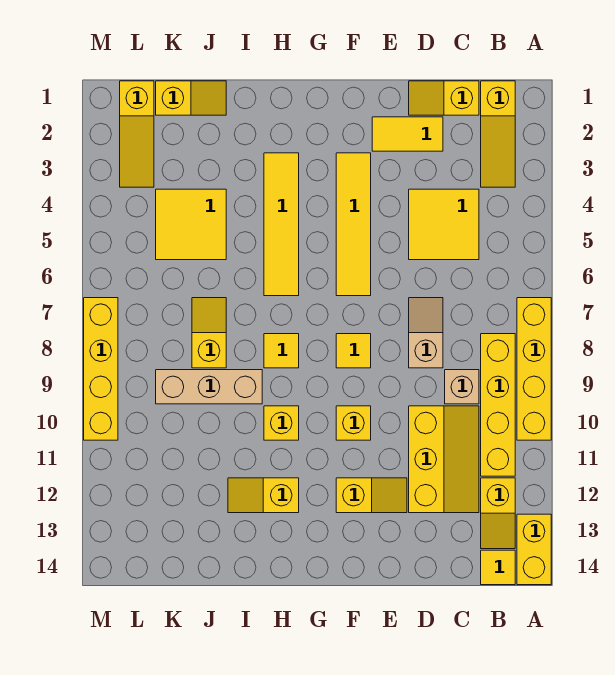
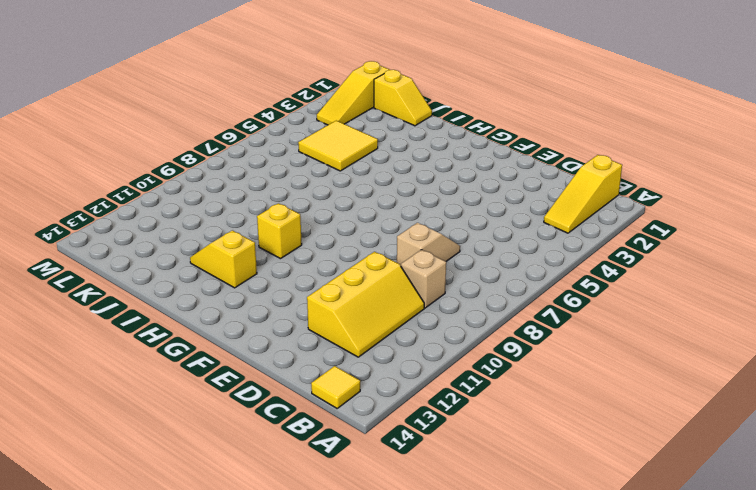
none -> yellow brick A7:A10 level 1
none -> yellow brick A13:A14 level 1
none -> yellow brick B8:B11 level 1

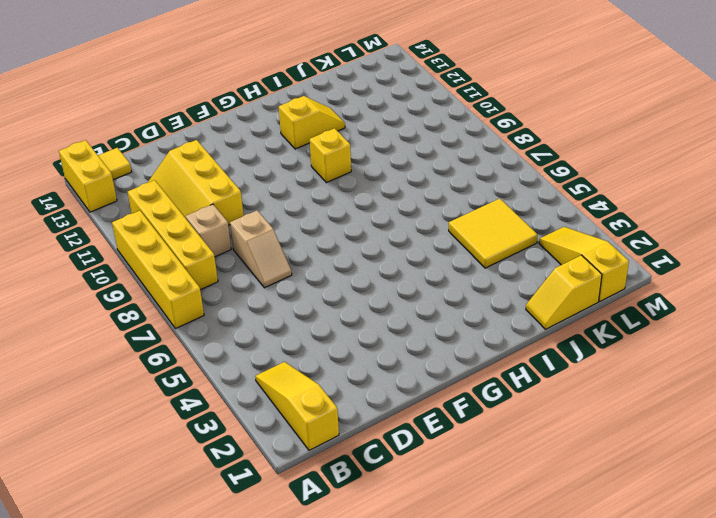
none -> yellow slope B12:B13 level 1 top 12
none -> yellow slope C1:D1 level 1 top C
none -> yellow tile C4:D5 level 1

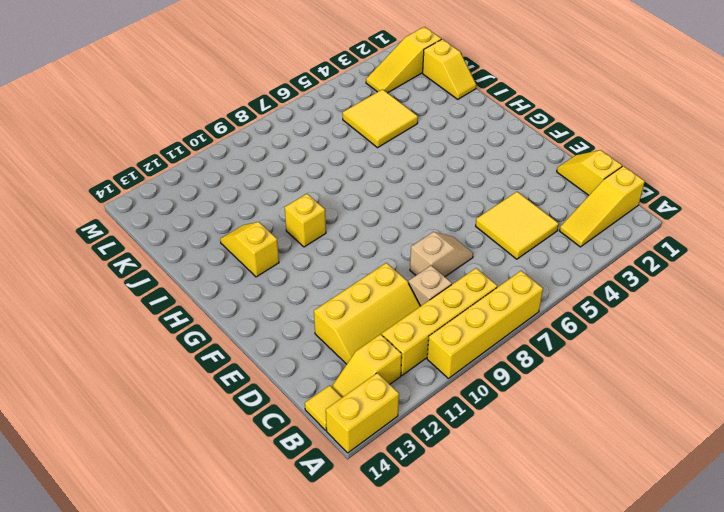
none -> yellow tile D2:E2 level 1
none -> yellow slope E12:F12 level 1 top F
none -> yellow tile F3:F6 level 1

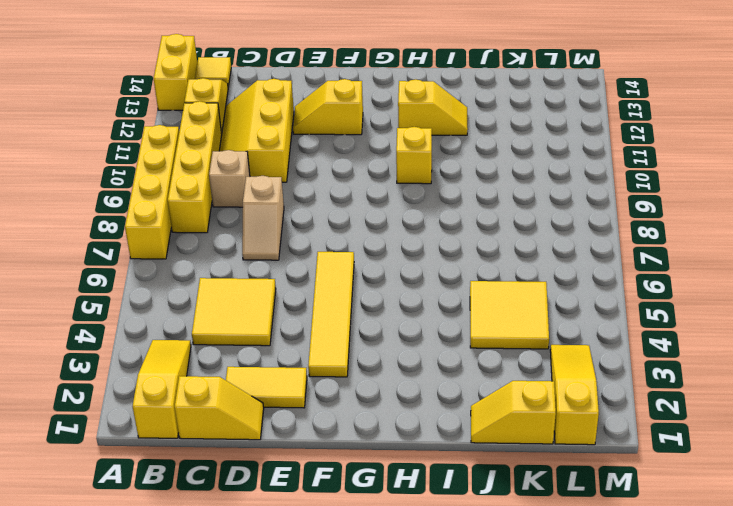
none -> yellow tile F8 level 1
none -> yellow brick F10 level 1
none -> yellow tile H3:H6 level 1

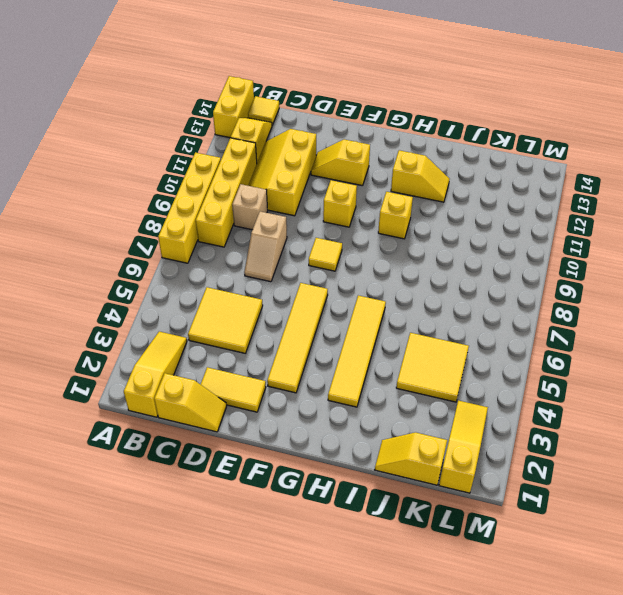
none -> yellow tile H8 level 1
none -> tan brick I9:K9 level 1
none -> yellow slope J7:J8 level 1 top 8

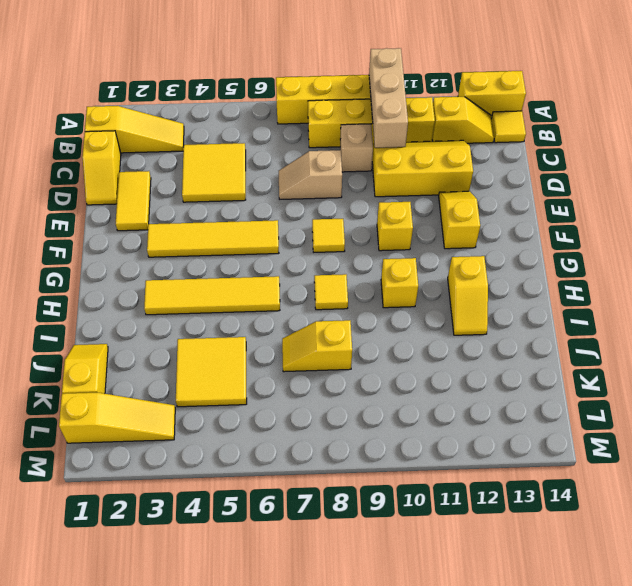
tan brick A10:C10 level 2 -> tan brick I9:K9 level 1
none -> yellow brick M7:M10 level 1

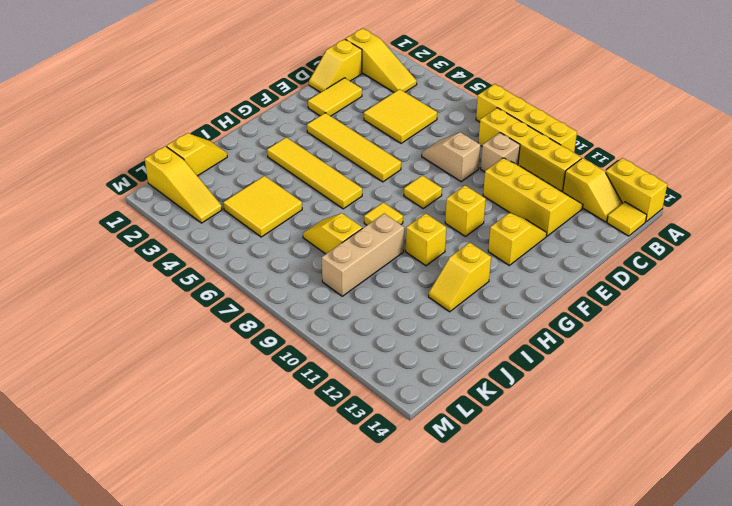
none -> yellow brick M7:M10 level 1

